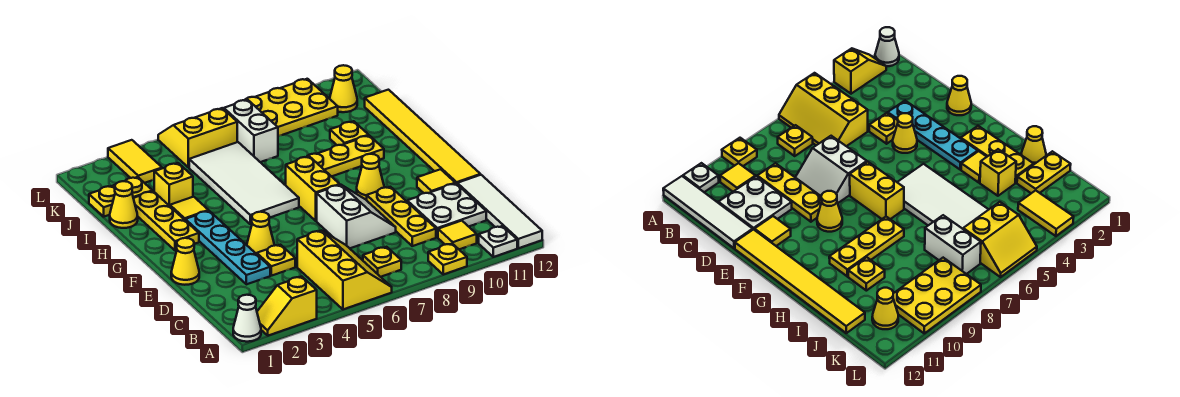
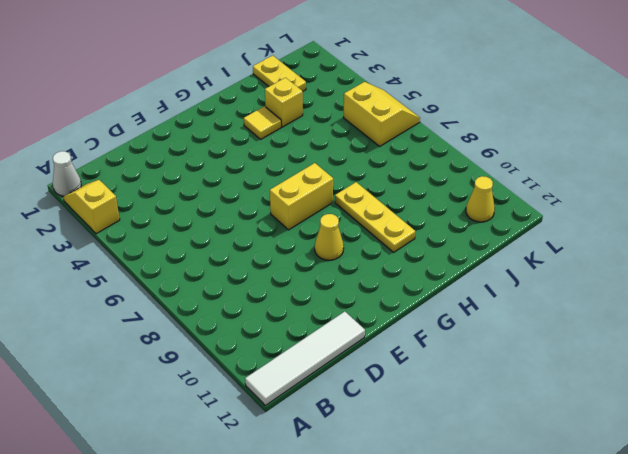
none -> yellow slope A5:C6 level 1 top 5
none -> yellow plate A9 level 1
none -> white plate A11 level 1
none -> yellow plate B7 level 1

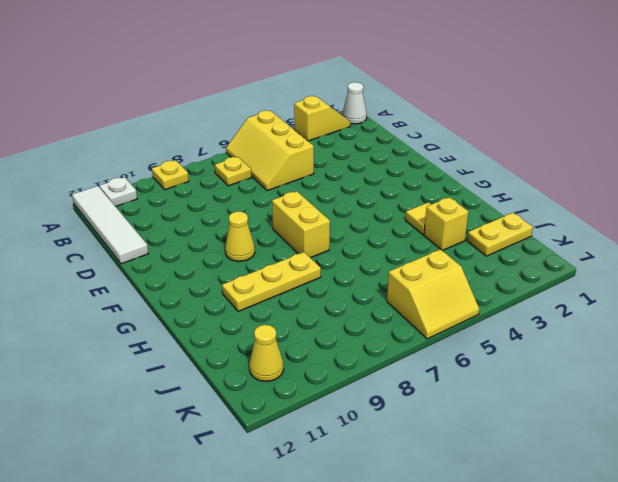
none -> yellow tile B10 level 1
none -> yellow plate C9:E9 level 1
none -> white plate C10:D11 level 1
none -> cyan plate D3:G3 level 1

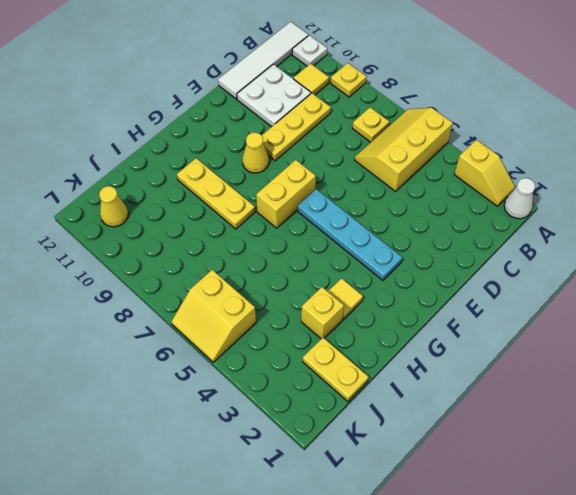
cyan plate F3:F6 level 1 -> cyan plate D3:G3 level 1
none -> yellow plate D4 level 1
none -> white slope D7:E8 level 1 top 7
none -> yellow cone E1 level 1
none -> yellow cone E4 level 1

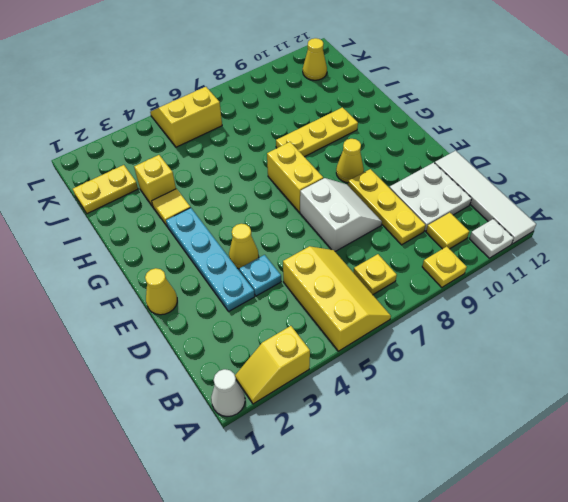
cyan plate D4 level 1 -> yellow plate D4 level 1
none -> yellow tile E11 level 1
none -> yellow tile E12:J12 level 1
none -> yellow plate G2:I2 level 1
none -> white tile G5:J6 level 1

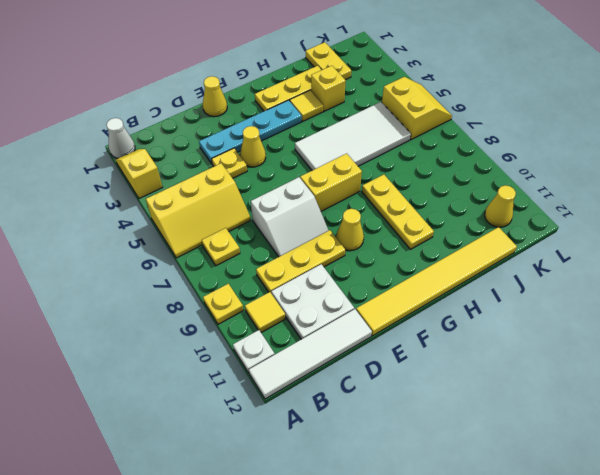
none -> yellow tile E11 level 1
none -> yellow cone I1 level 1
none -> yellow plate I10 level 1
none -> white brick J7:K7 level 1

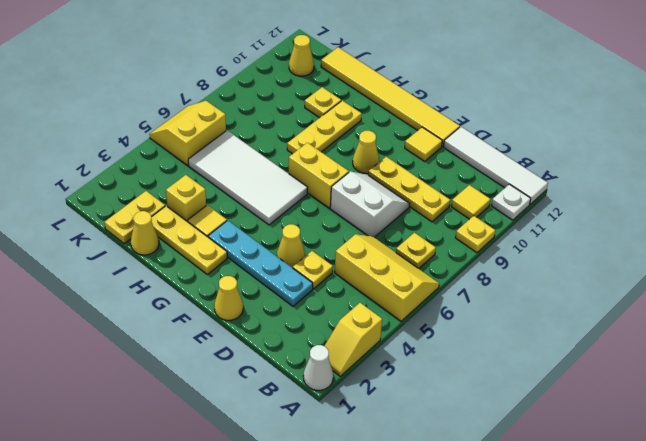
none -> white plate C10:D11 level 1
none -> white brick J7:K7 level 1
none -> yellow tile K3:L3 level 1
none -> yellow plate K8:L10 level 1

